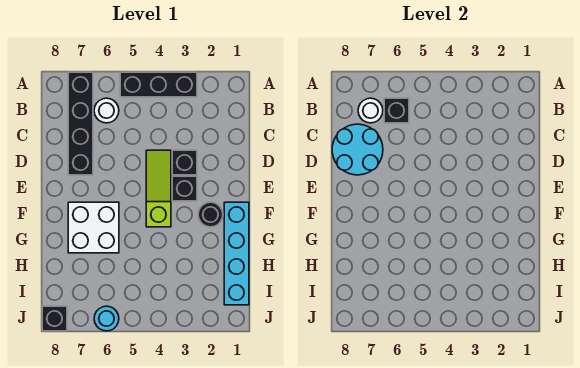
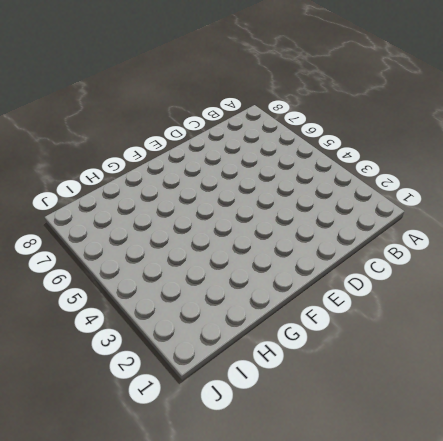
none -> black brick A3:A5 level 1
none -> black brick A7:D7 level 1
none -> white round brick B6 level 1

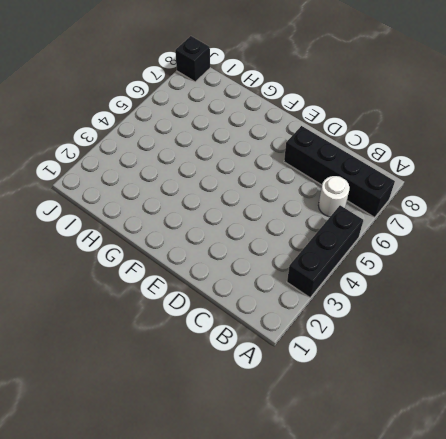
none -> black brick D3 level 1
none -> lime slope D4:F4 level 1 top F
none -> black brick E3 level 1

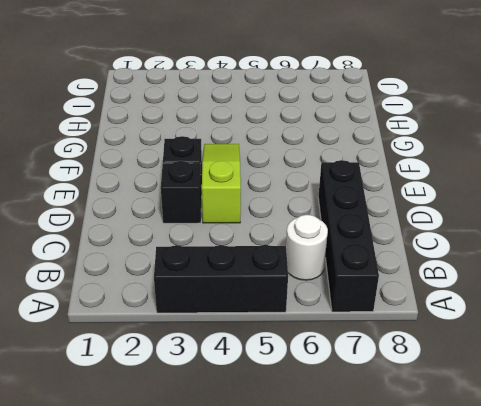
lime slope D4:F4 level 1 top D -> lime slope D4:F4 level 1 top F
none -> cyan brick F1:I1 level 1
none -> black round brick F2 level 1
none -> white brick F6:G7 level 1

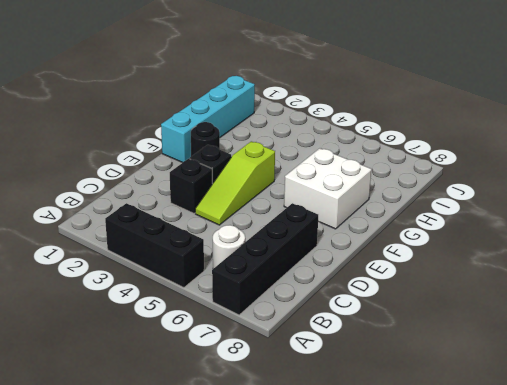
none -> cyan round brick J6 level 1
none -> black brick J8 level 1
none -> black brick B6 level 2

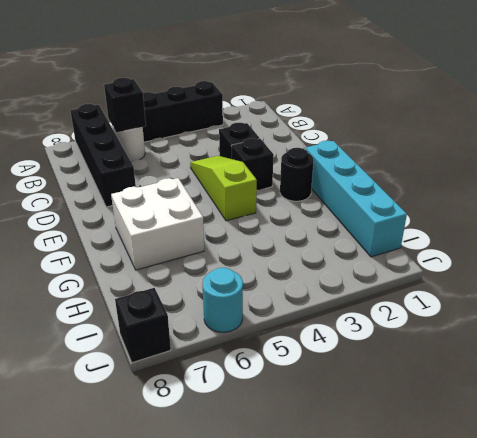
none -> white round brick B7 level 2
none -> cyan round brick C7:D8 level 2

